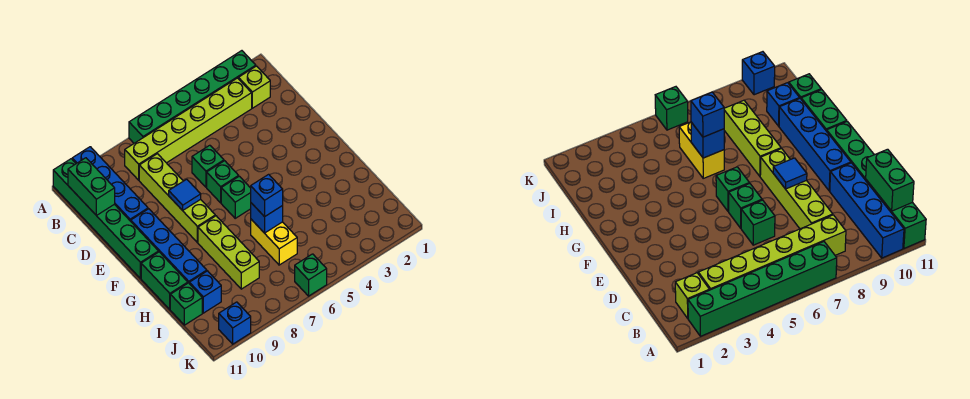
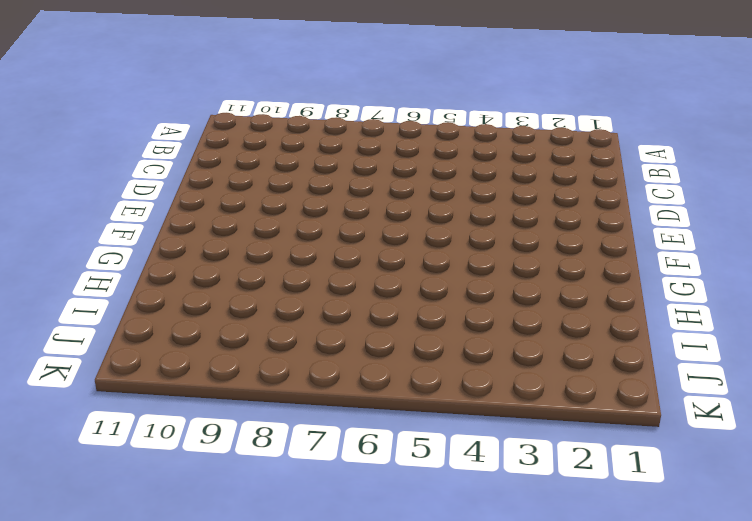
none -> green brick A2:A7 level 1
none -> blue brick A10:D10 level 1
none -> green brick A11:F11 level 1

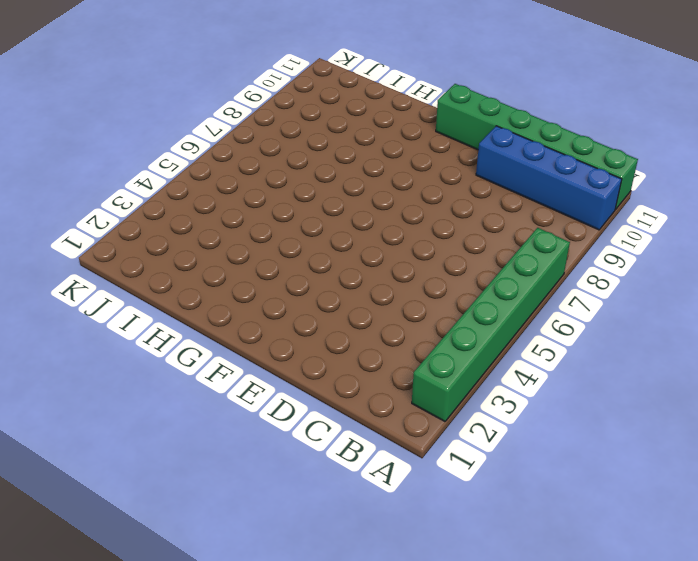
none -> lime brick B2 level 1
none -> lime brick B3:B8 level 1
none -> lime brick C8:F8 level 1

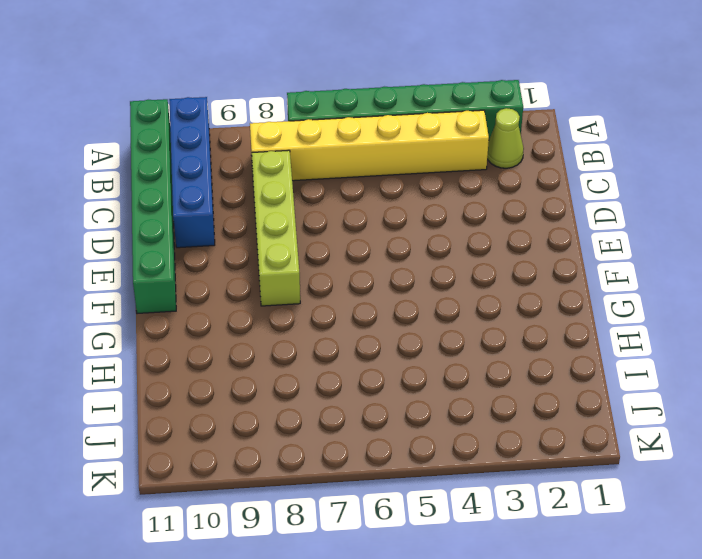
lime cone B2 level 1 -> lime brick B2 level 1
yellow brick B3:B8 level 1 -> lime brick B3:B8 level 1
none -> green brick D6 level 1
none -> green brick E6 level 1
none -> blue brick E10:H10 level 1

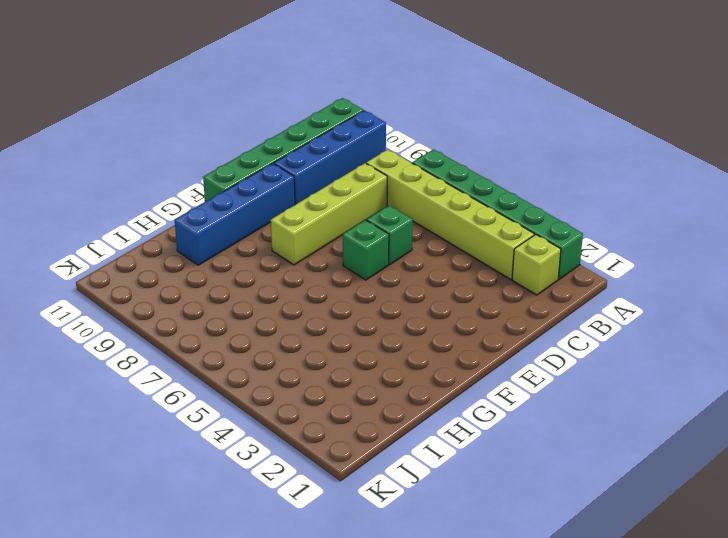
none -> green brick F6 level 1
none -> lime brick G8:I8 level 1
none -> green brick G11:H11 level 1

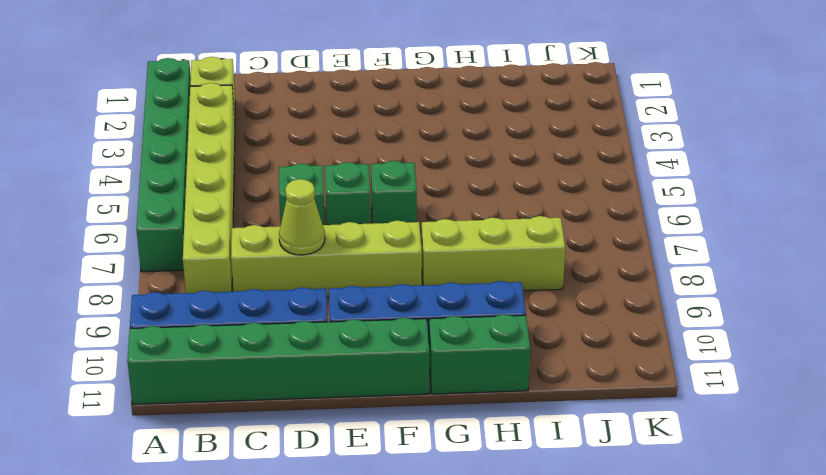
lime cone D8 level 2 -> none
none -> yellow brick H6:I6 level 1
none -> blue brick I10 level 1
none -> green brick I11 level 1

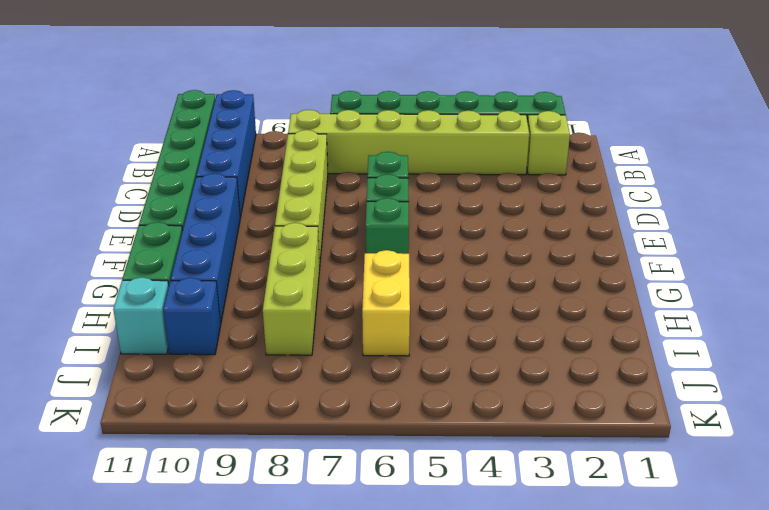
cyan brick I11 level 1 -> green brick I11 level 1
none -> green brick K6 level 1
none -> blue brick K10 level 1
none -> green brick B11:C11 level 2

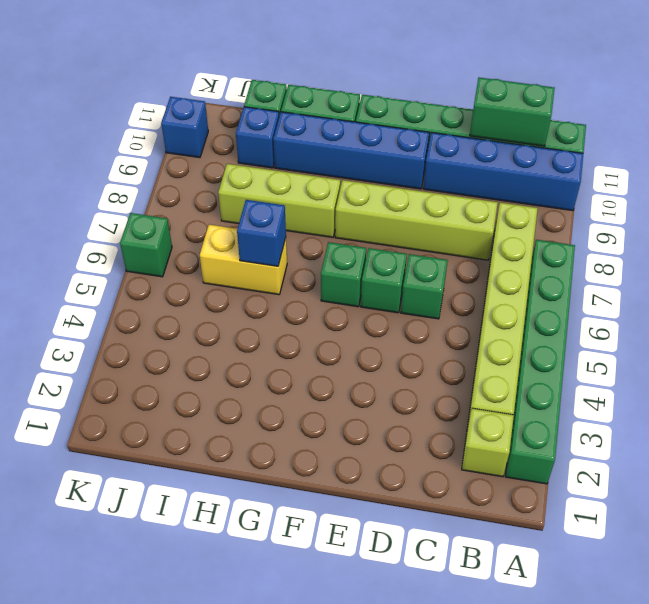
none -> blue tile E8 level 2
none -> blue brick H6 level 3

